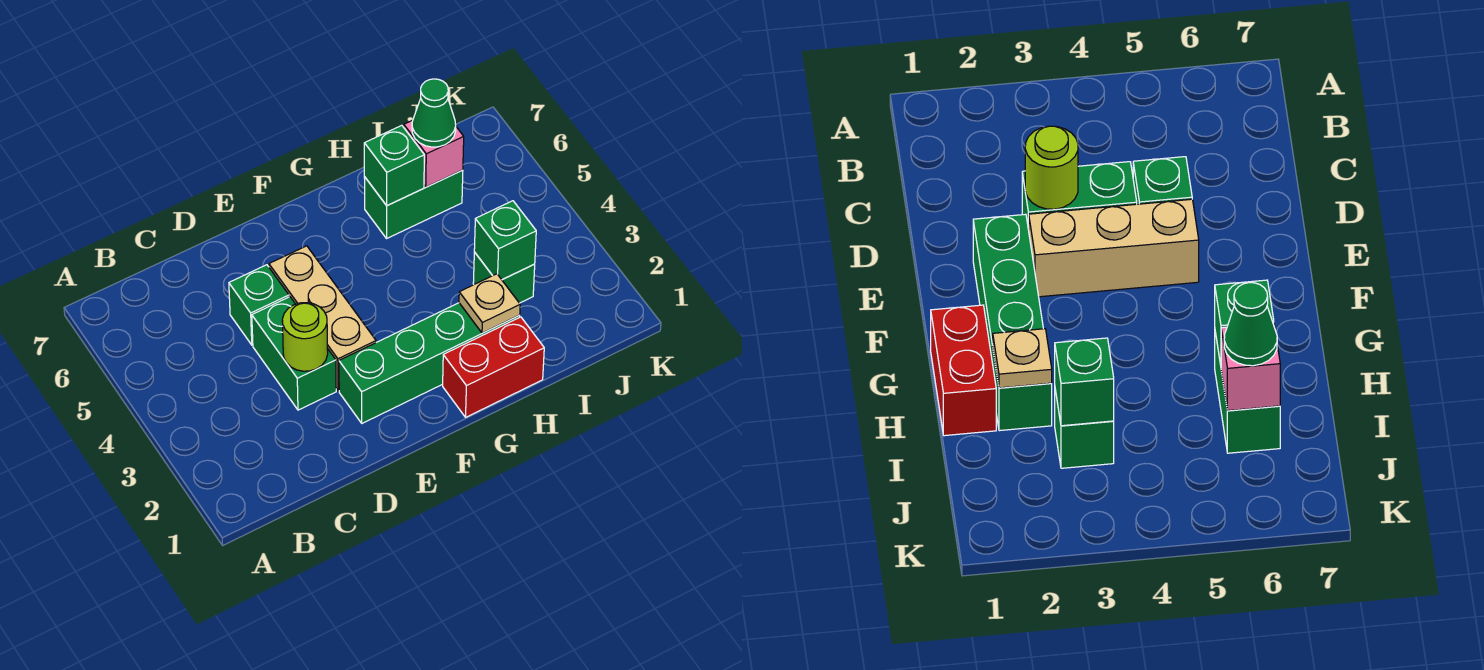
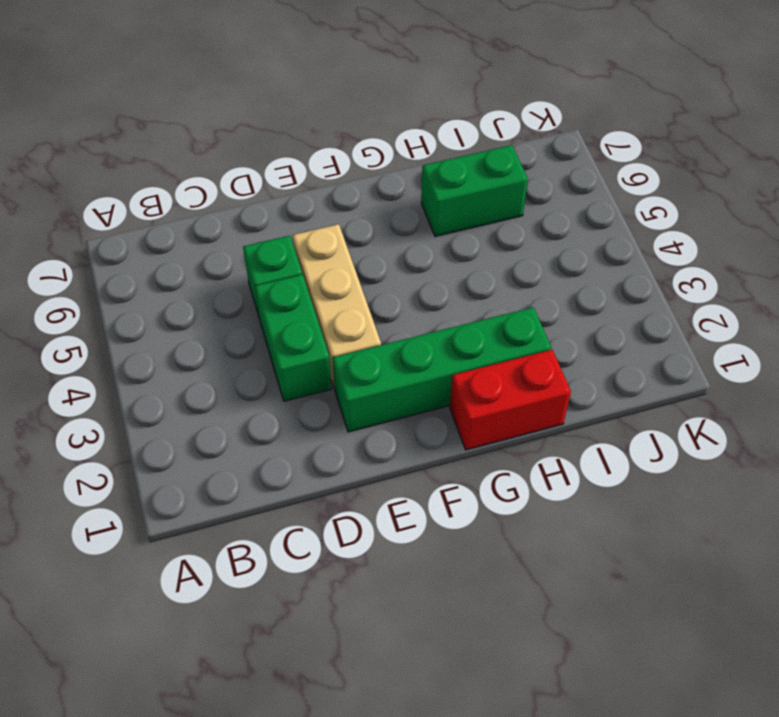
none -> green brick I3 level 1
none -> lime round brick D3 level 2
none -> tan plate H2 level 2

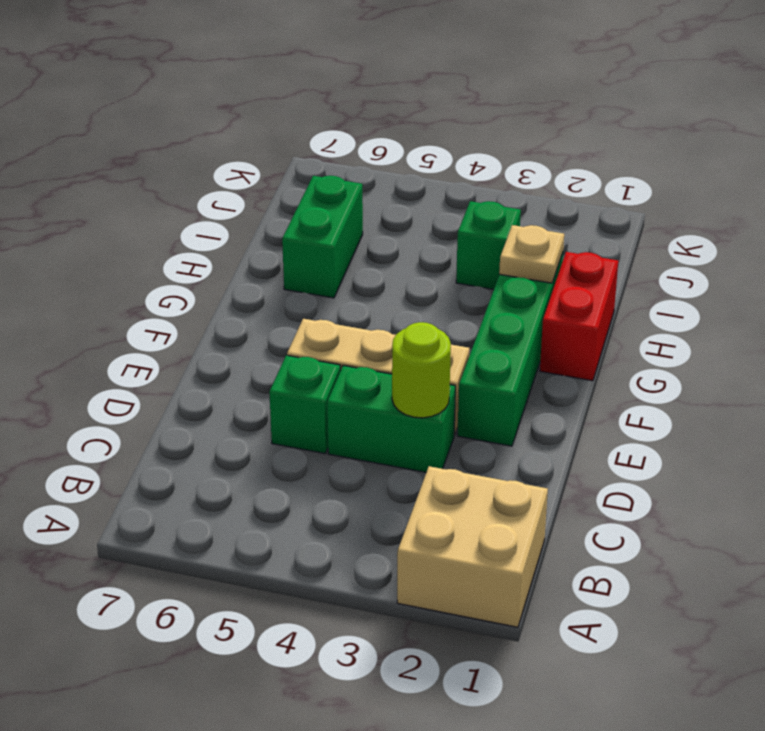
tan brick A1:B2 level 1 -> none
none -> green brick H6 level 2
none -> green brick I3 level 2
none -> pink brick I6 level 2

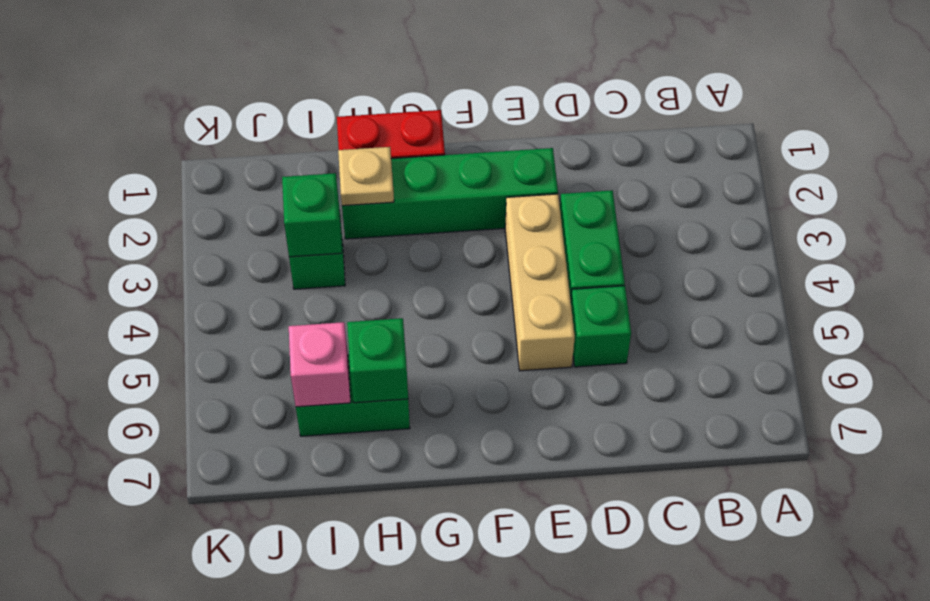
none -> lime round brick D3 level 2
none -> green cone I6 level 3

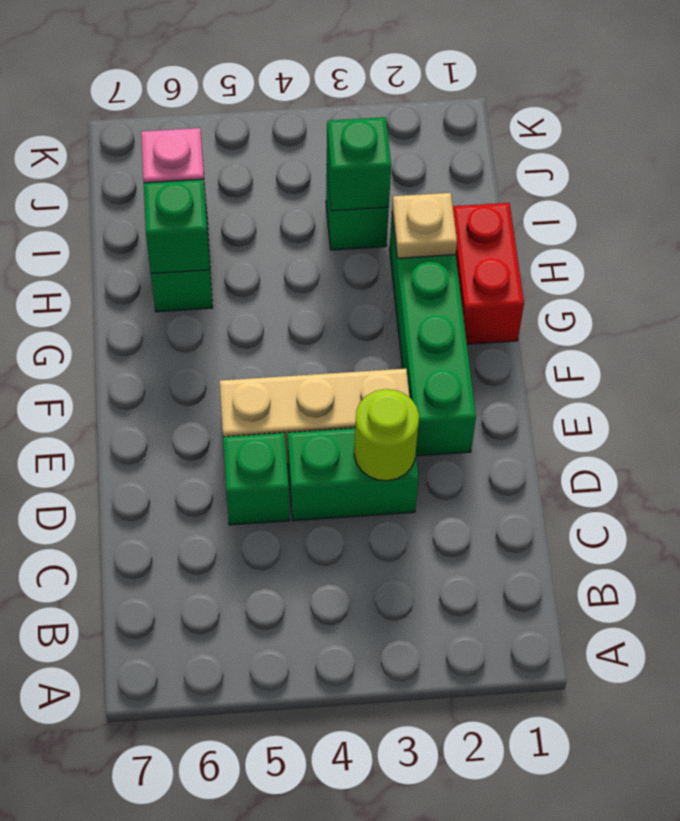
none -> green cone I6 level 3

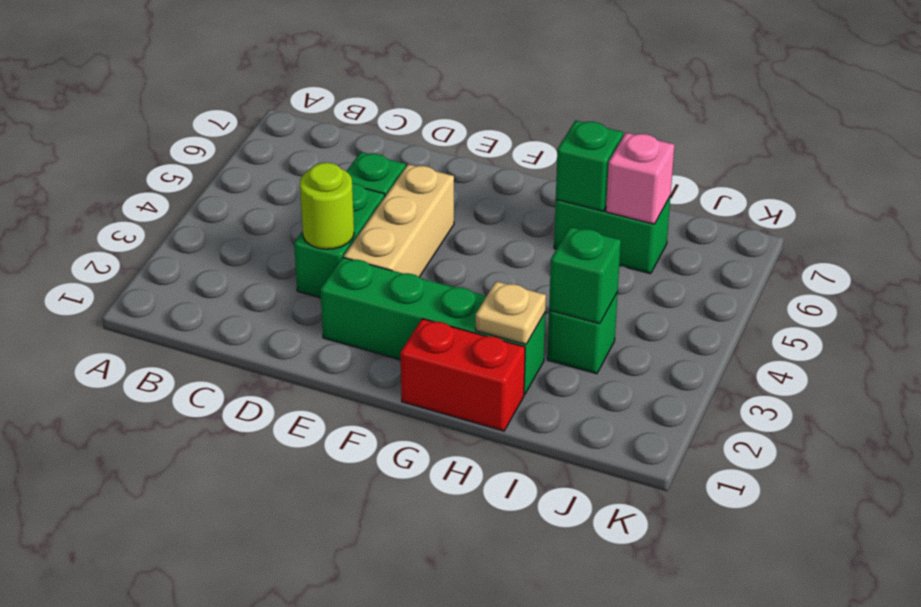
none -> green cone I6 level 3

